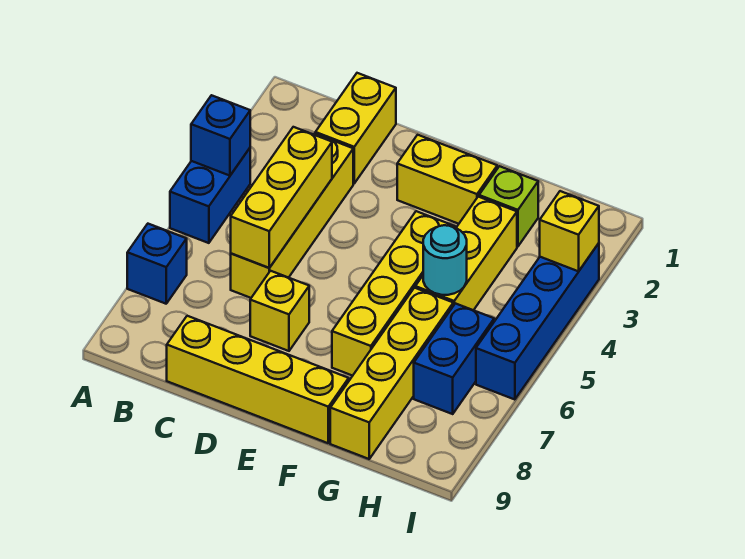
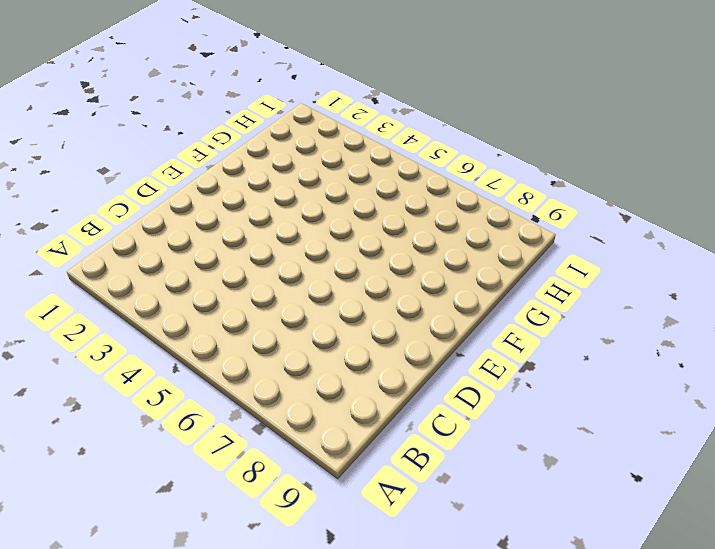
none -> blue brick A4:A5 level 1
none -> blue brick A7 level 1
none -> yellow brick C1:C2 level 1

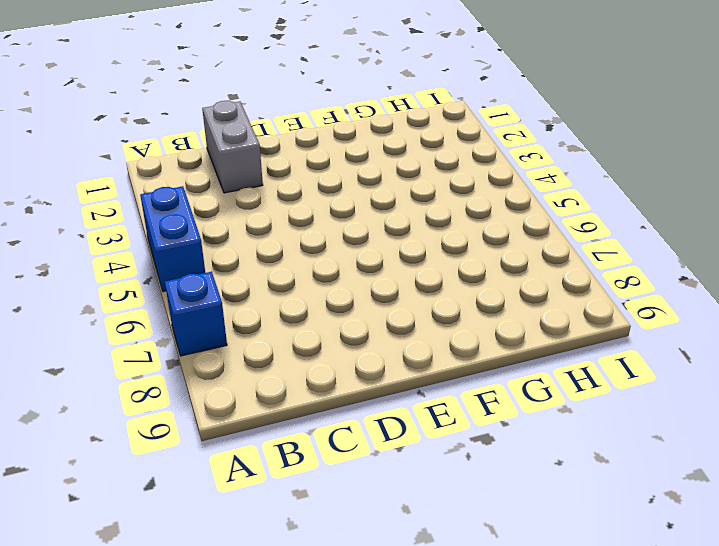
grey brick C1:C2 level 1 -> yellow brick C1:C2 level 1
none -> yellow brick C3:C6 level 1
none -> yellow brick C9:F9 level 1
none -> yellow brick D7 level 1

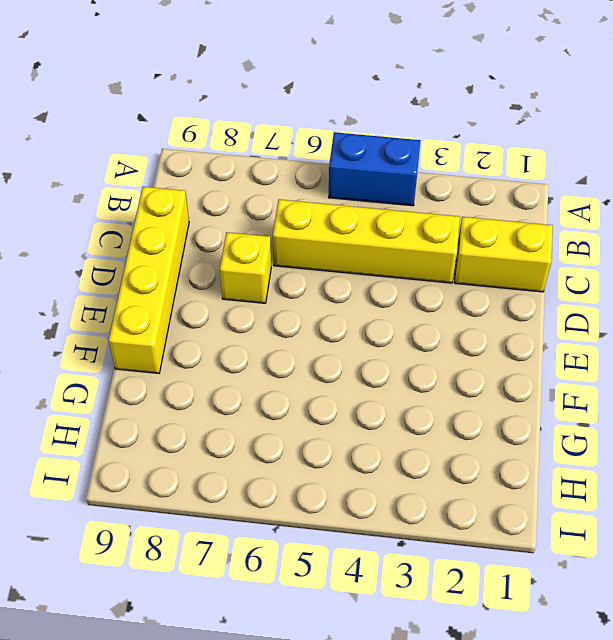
none -> blue brick A7 level 1
none -> yellow brick E2:F2 level 1
none -> yellow brick F4:F7 level 1

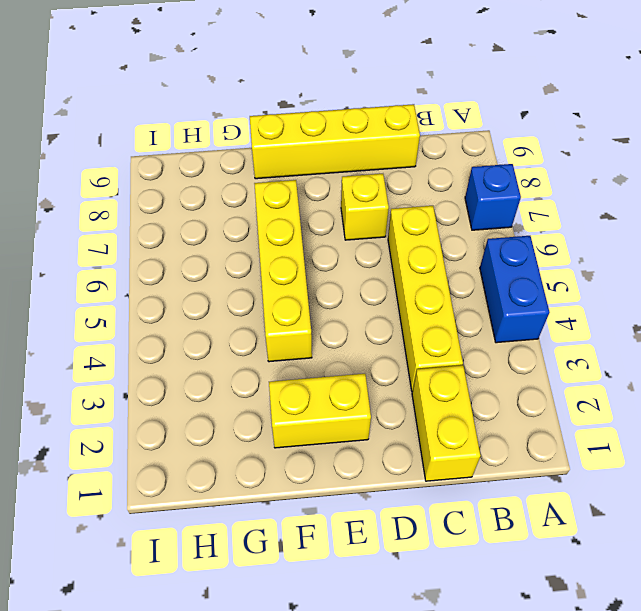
none -> lime brick G2 level 1
none -> yellow brick G3:G5 level 1
none -> yellow brick G6:G9 level 1

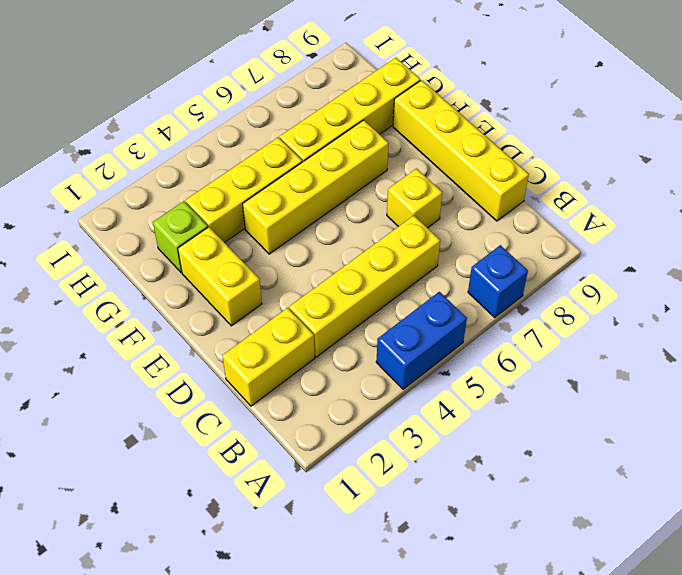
none -> blue brick H6:H7 level 1
none -> blue brick I3:I6 level 1
none -> blue brick A4 level 2

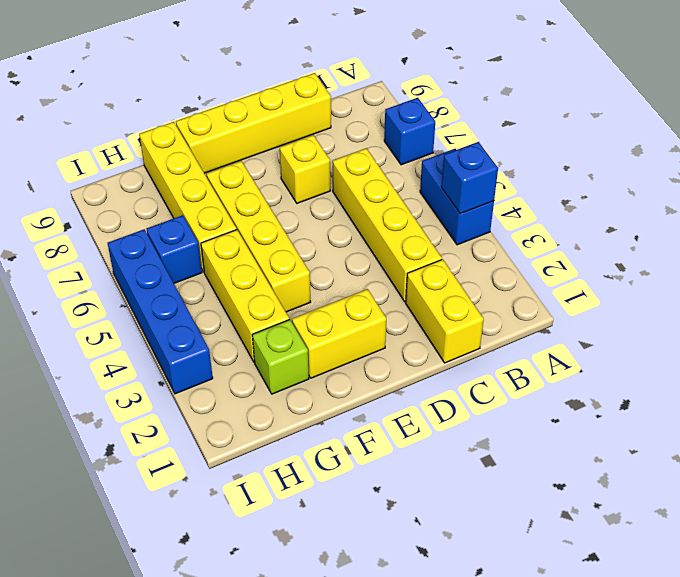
blue brick H6 level 1 -> blue brick H6:H7 level 1
none -> yellow brick C4:C6 level 2
none -> cyan round brick G5 level 2
none -> yellow brick I3 level 2

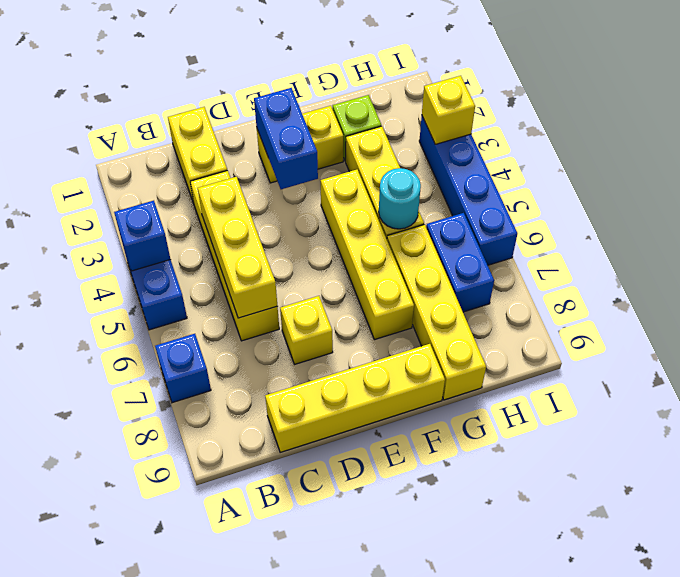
blue brick E2:E3 level 2 -> none

